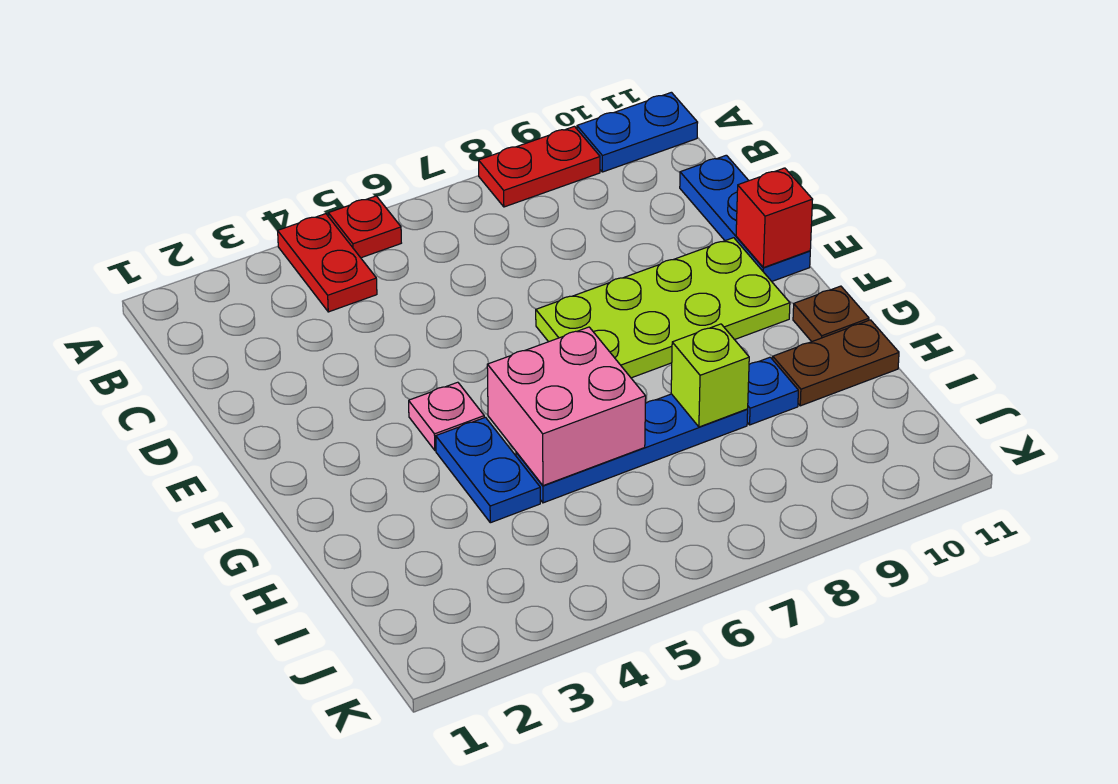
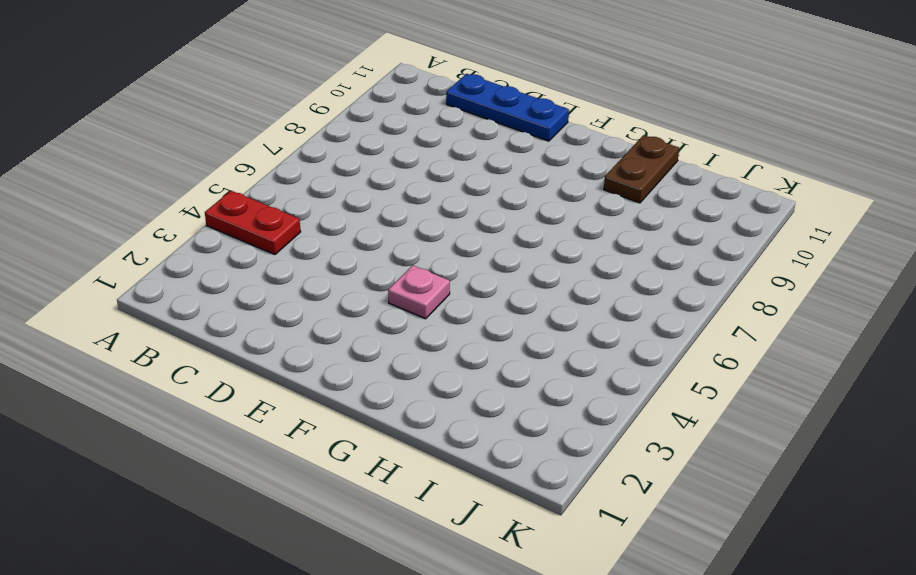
none -> red plate A5 level 1
none -> red plate A8:A9 level 1
none -> blue plate A10:A11 level 1

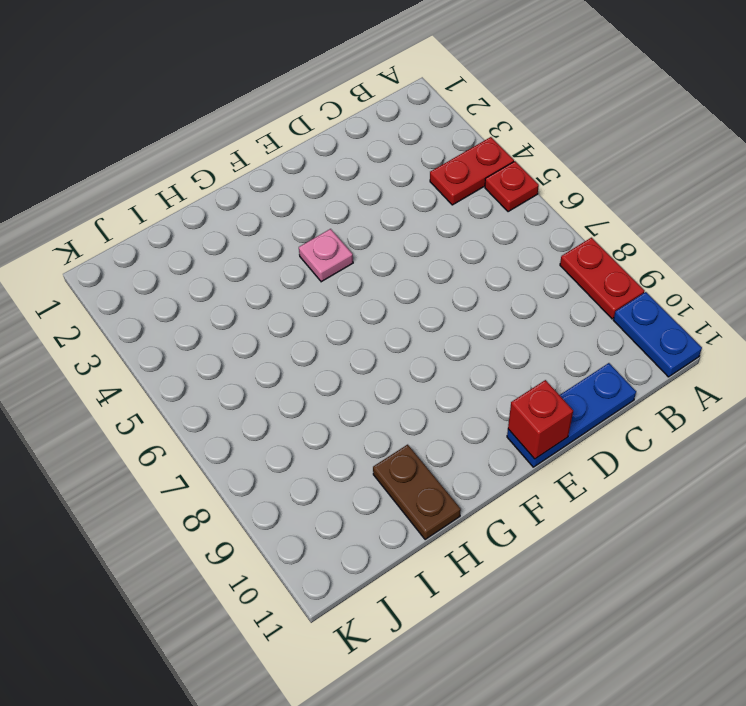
none -> lime plate E7:F10 level 1
none -> blue plate G4:H4 level 1
none -> brown plate G11 level 1

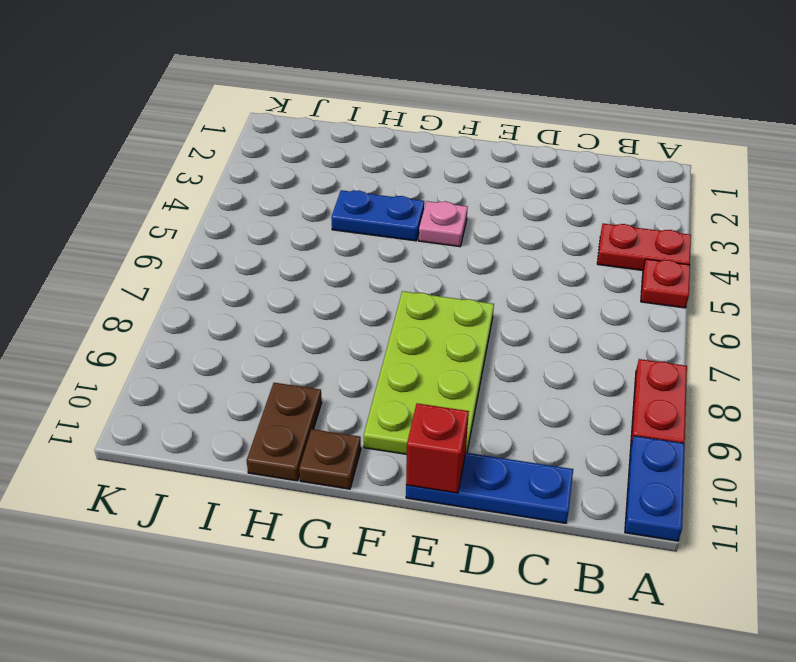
none -> blue plate H5:H8 level 1
none -> blue plate H9 level 1
none -> pink brick G5:H6 level 2

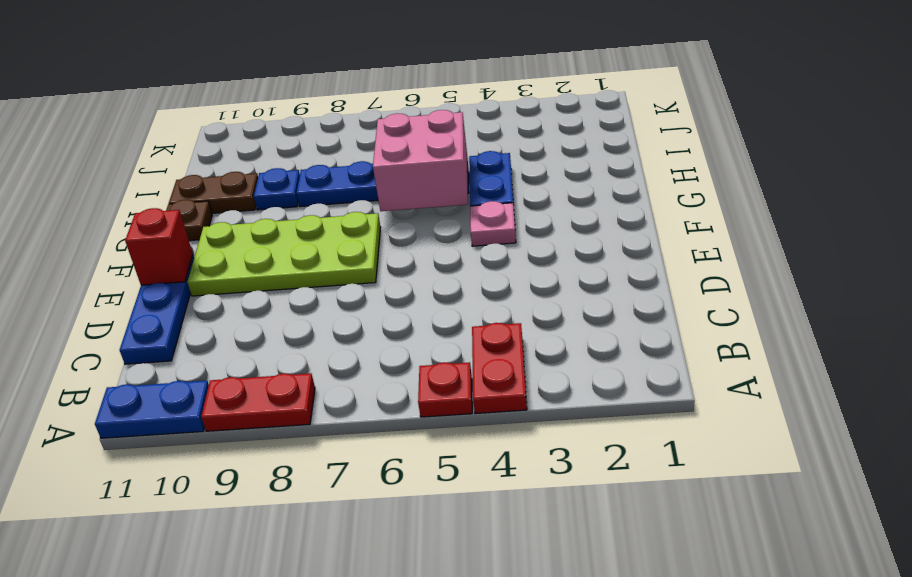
none -> lime brick H8 level 2

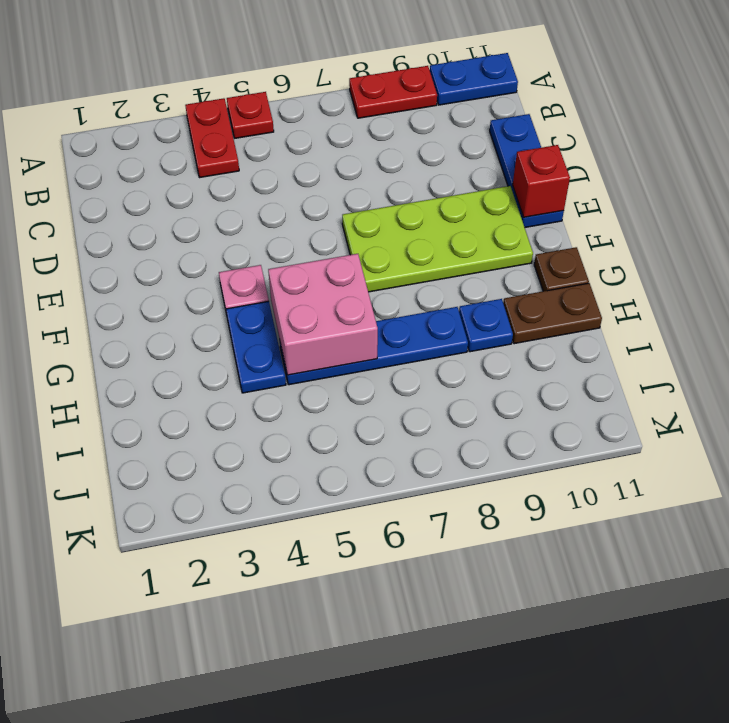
none -> lime brick H8 level 2

